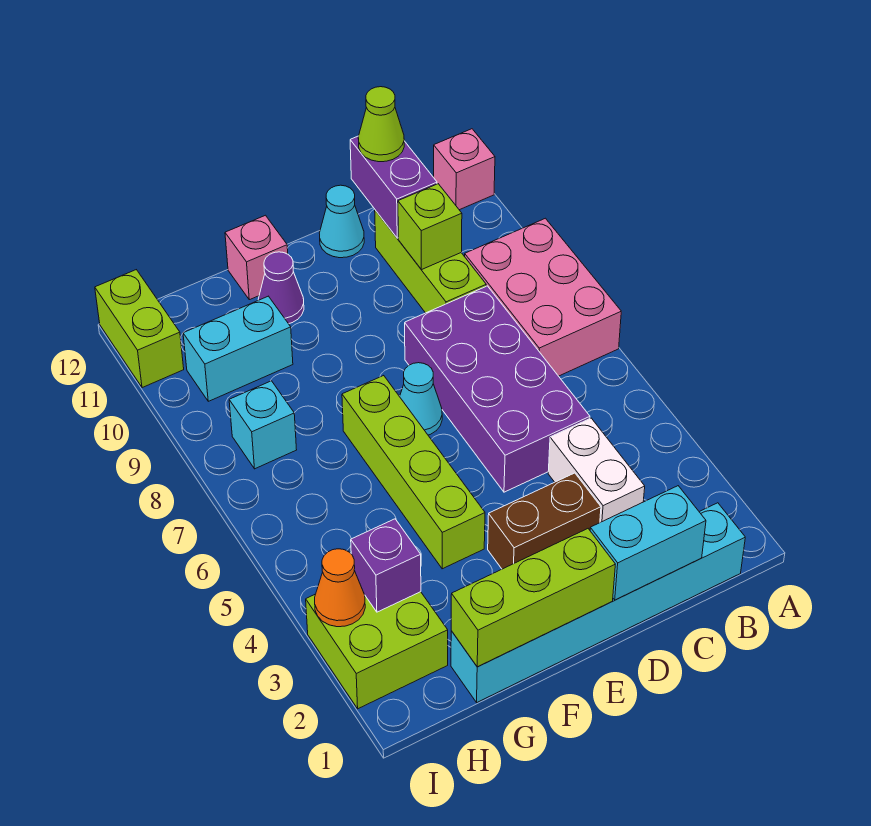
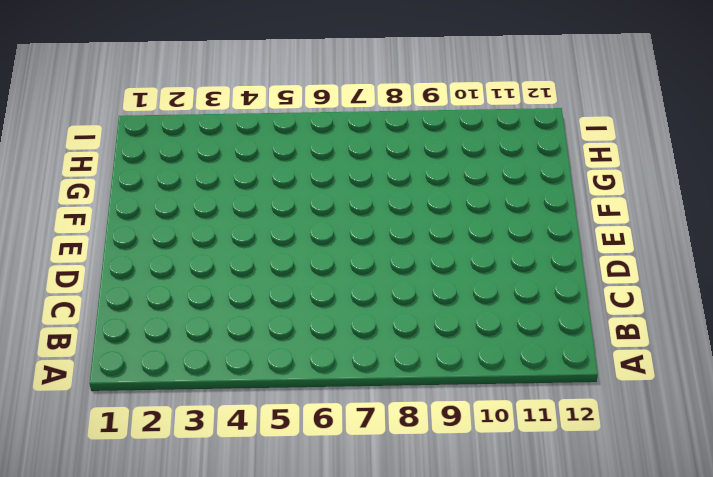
none -> pink brick A7:B9 level 1
none -> pink brick A12 level 1
none -> cyan brick B1:G1 level 1

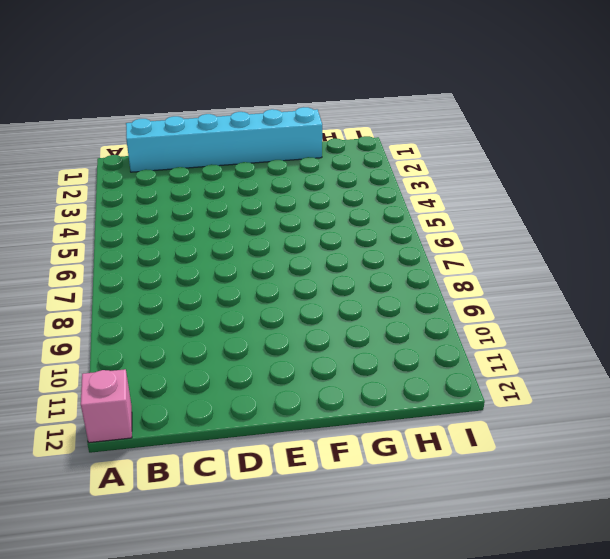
none -> pink brick A7:B9 level 1
none -> white brick C3:C4 level 1
none -> purple brick C5:D8 level 1

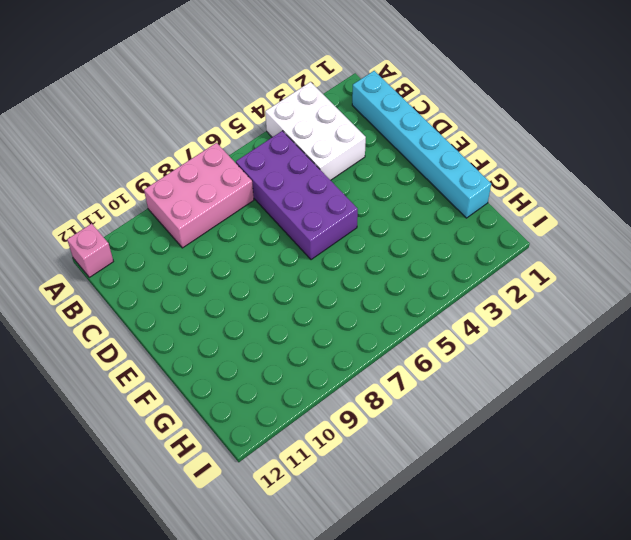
white brick A3:C4 level 1 -> white brick C3:C4 level 1
purple brick B5:E6 level 1 -> purple brick C5:D8 level 1
none -> lime brick C9:C11 level 1
none -> brown brick D3:E3 level 1
none -> cyan cone D12 level 1

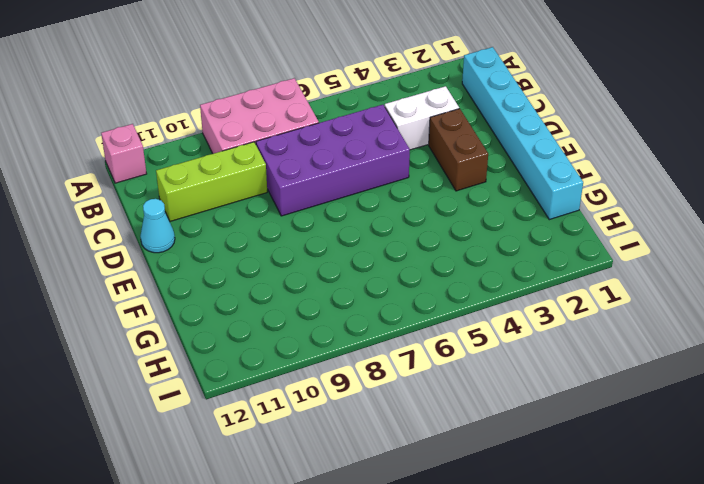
none -> cyan cone E7 level 1
none -> lime brick F4:F7 level 1
none -> purple cone F11 level 1

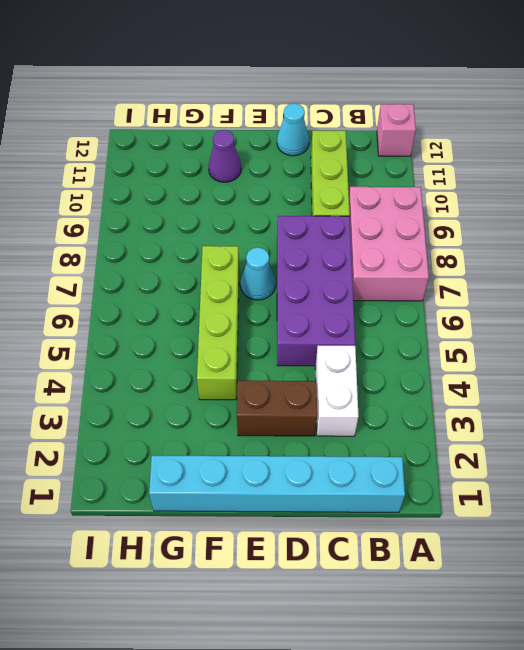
none -> pink brick F12 level 1
none -> cyan brick G10:H10 level 1
none -> lime brick H2:I3 level 1

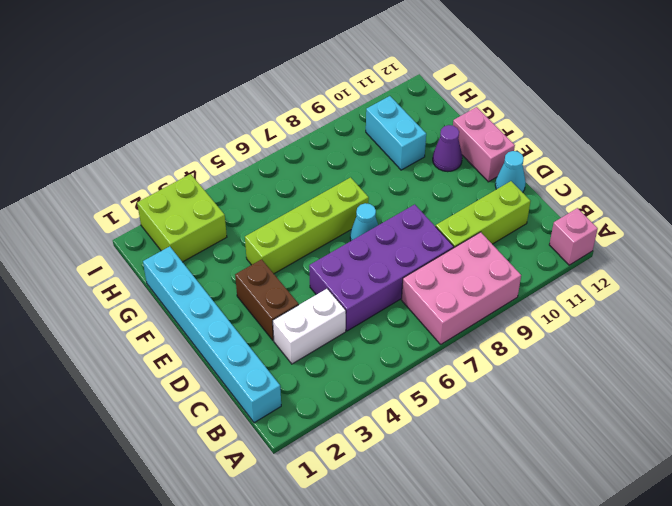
pink brick E12:F12 level 1 -> pink brick F12 level 1
none -> cyan brick H8 level 1
none -> lime brick I11:I12 level 1
none -> cyan brick C1:D1 level 2

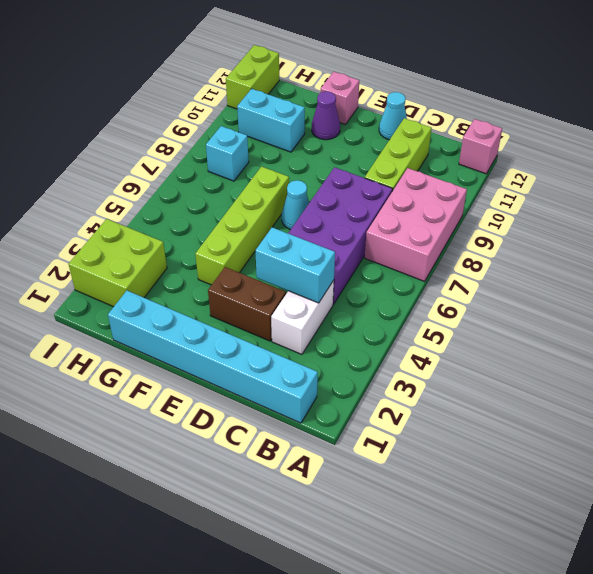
cyan brick C4:D4 level 2 -> cyan brick C1:D1 level 2
none -> lime brick C10 level 2
none -> purple brick C11:C12 level 2
none -> lime brick E1:G1 level 2

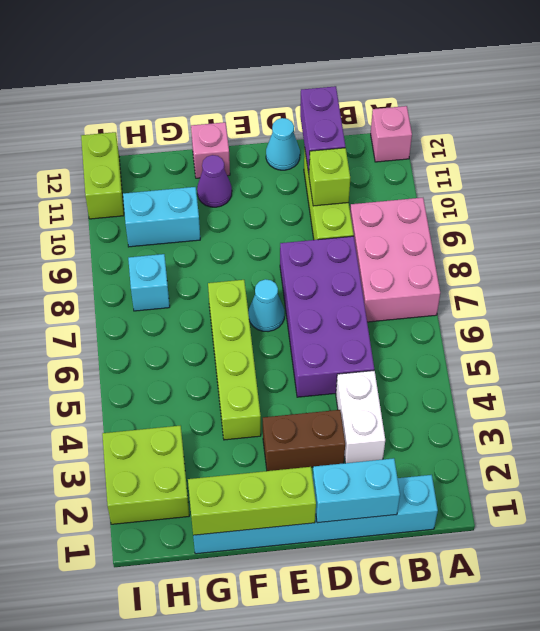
none -> purple brick H3 level 2
none -> orange cone I3 level 2
none -> lime cone C12 level 3

